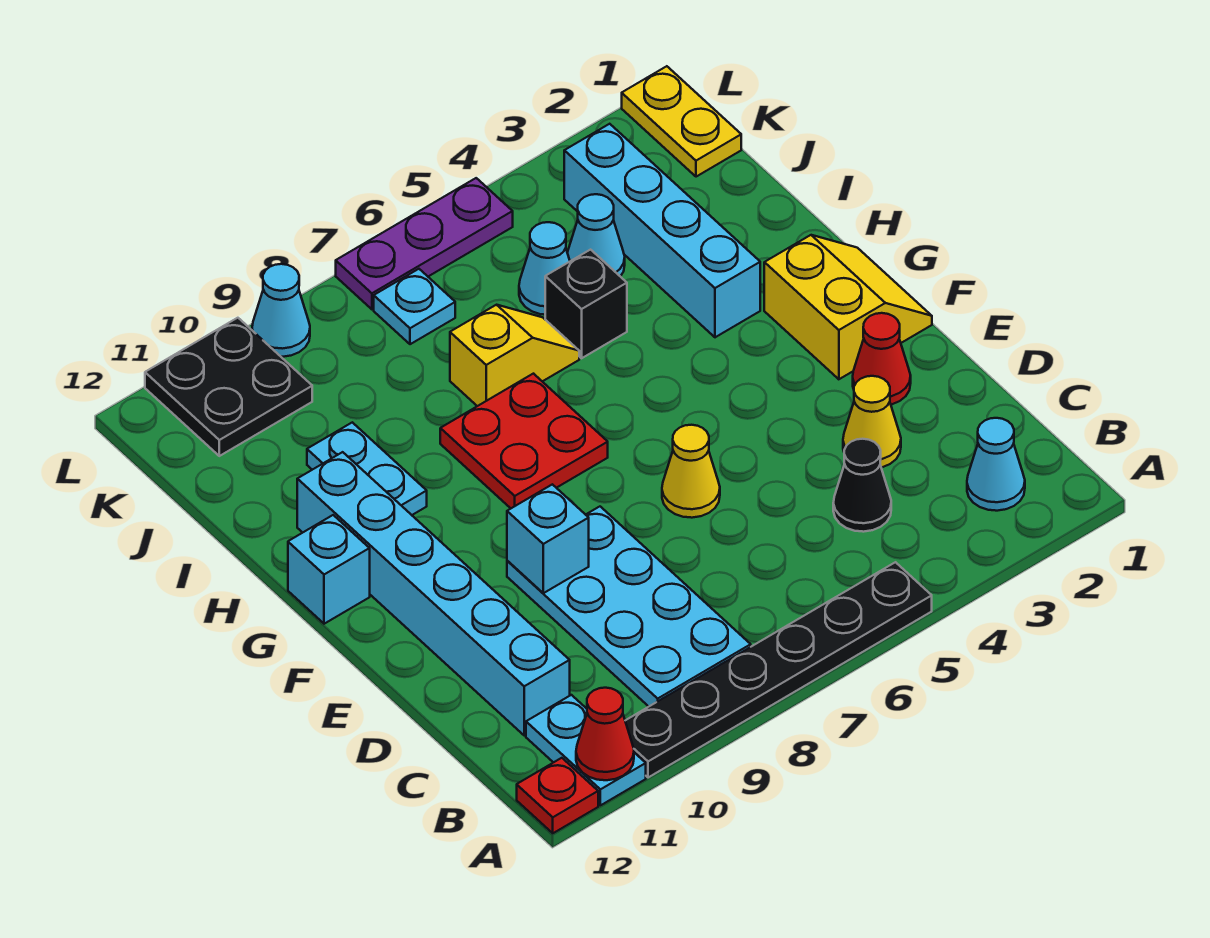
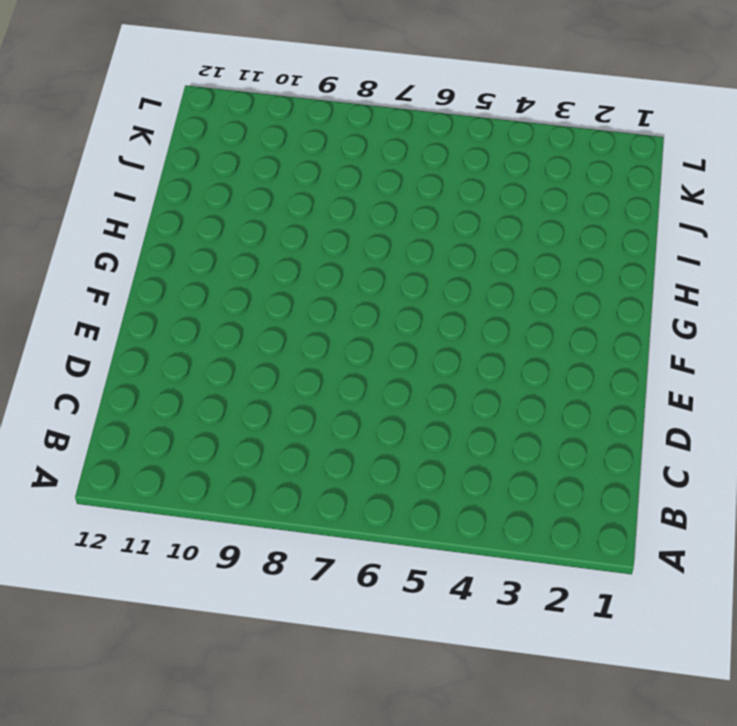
none -> black plate A5:A10 level 1
none -> cyan plate A11:B11 level 1
none -> red plate A12 level 1

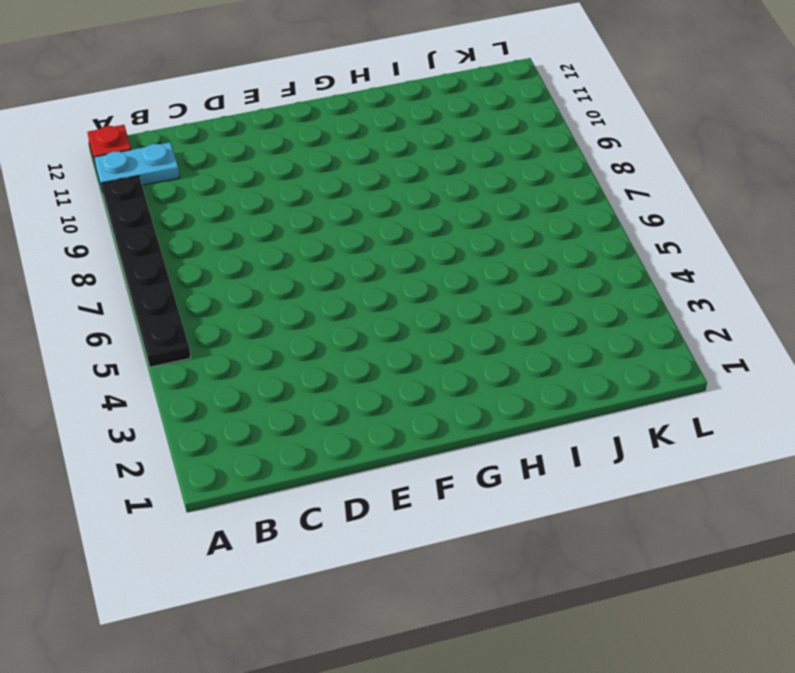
none -> cyan cone B2 level 1
none -> cyan plate B8:E9 level 1
none -> black cone C4 level 1

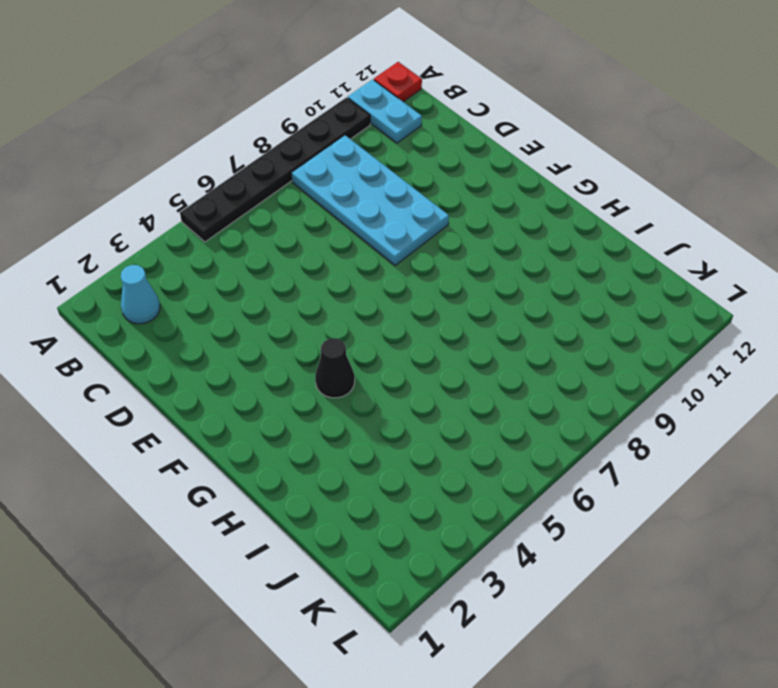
black cone G4 level 1 -> black cone C4 level 1
none -> cyan brick C11:H11 level 1
none -> yellow cone D3 level 1
none -> red cone E2 level 1

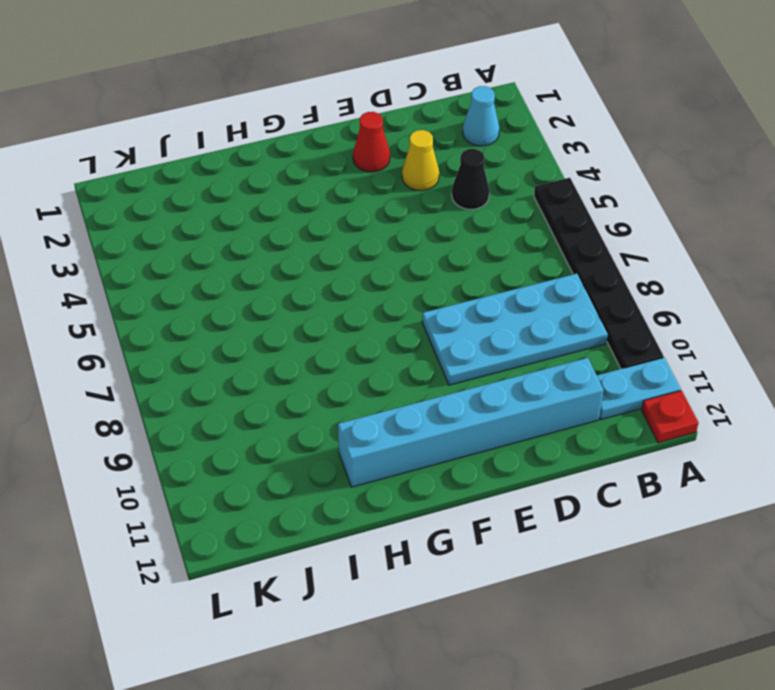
none -> yellow cone E6 level 1
none -> yellow slope F1:G2 level 1 top 2
none -> red plate G7:H8 level 1

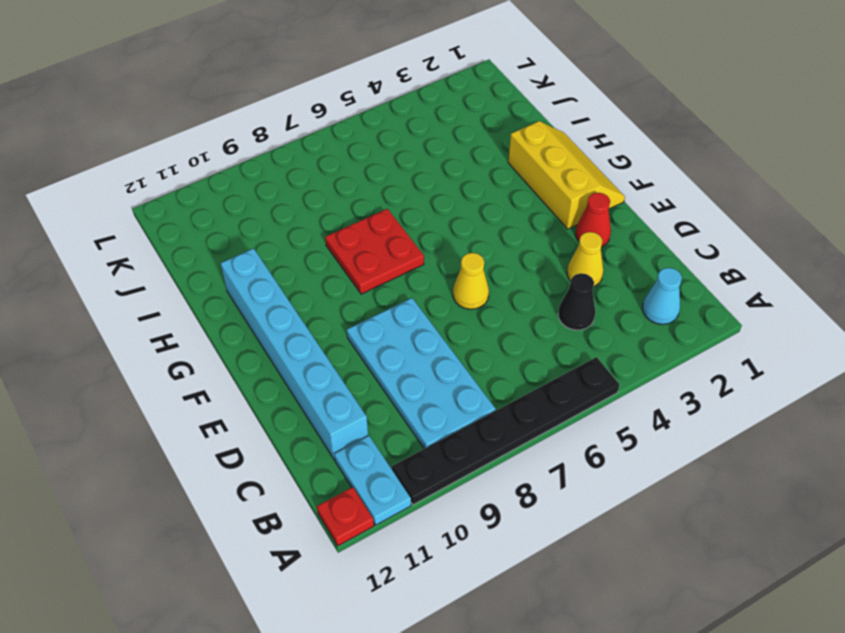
yellow slope F1:H2 level 1 top 2 -> yellow slope F1:G2 level 1 top 2
none -> cyan brick G12 level 1
none -> cyan brick H3:K3 level 1
none -> cyan plate H10:I10 level 1

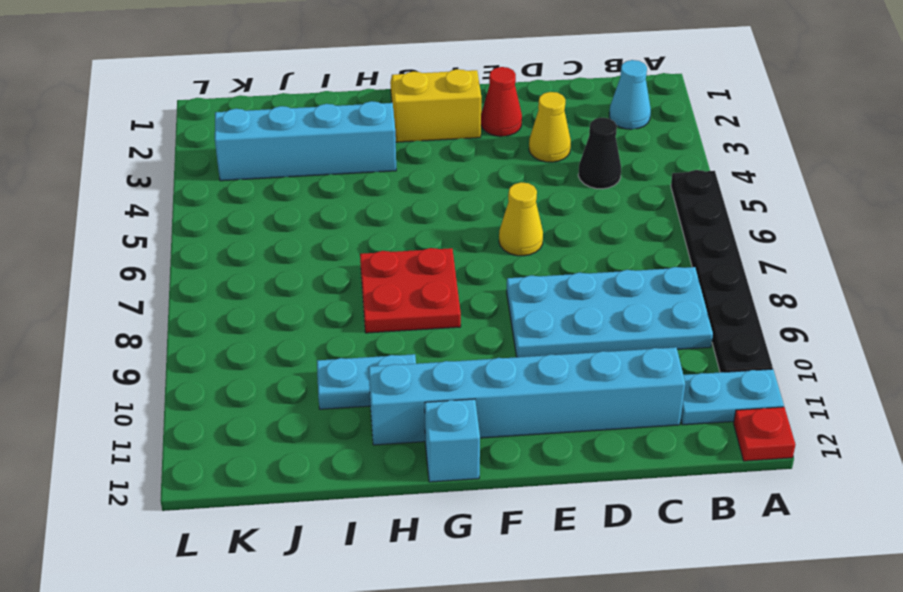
none -> black brick I5 level 1
none -> yellow slope I6:I7 level 1 top 7
none -> cyan cone J4 level 1

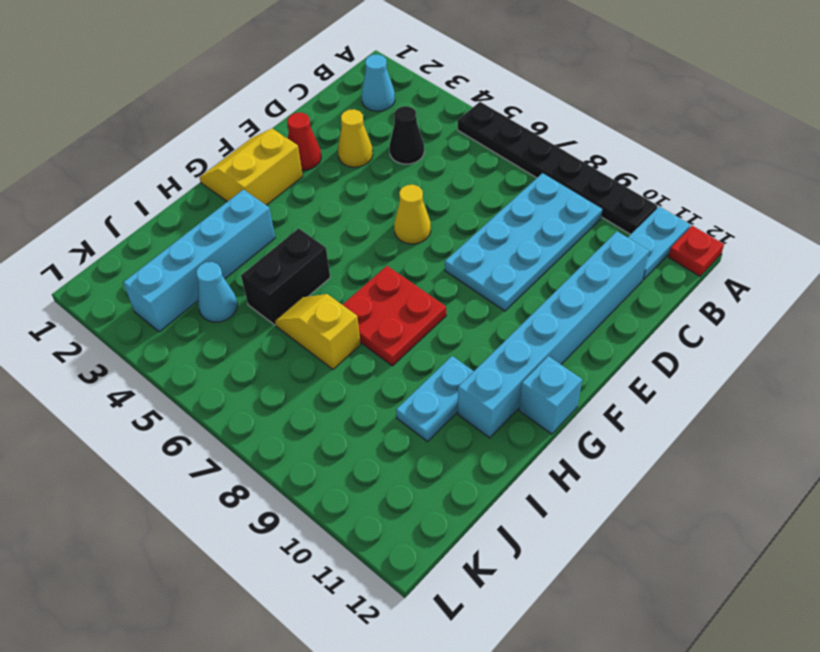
black brick H5:I5 level 1 -> black brick I5 level 1
none -> cyan cone J5 level 1
none -> yellow plate K1:L1 level 1
none -> cyan plate K7 level 1

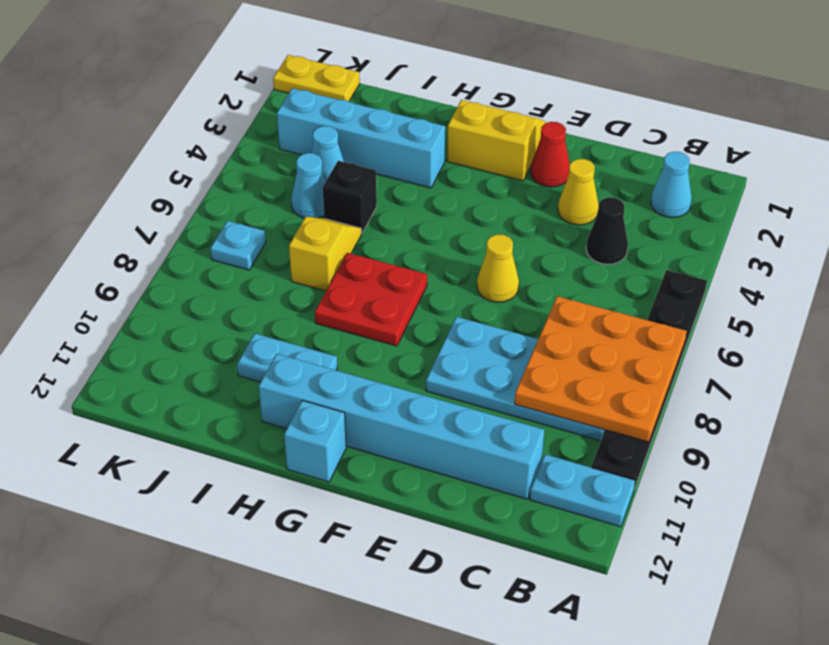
orange plate A7:C9 level 2 -> none
none -> red plate A12 level 1
none -> black plate K10:L11 level 1
none -> purple plate L5:L7 level 1

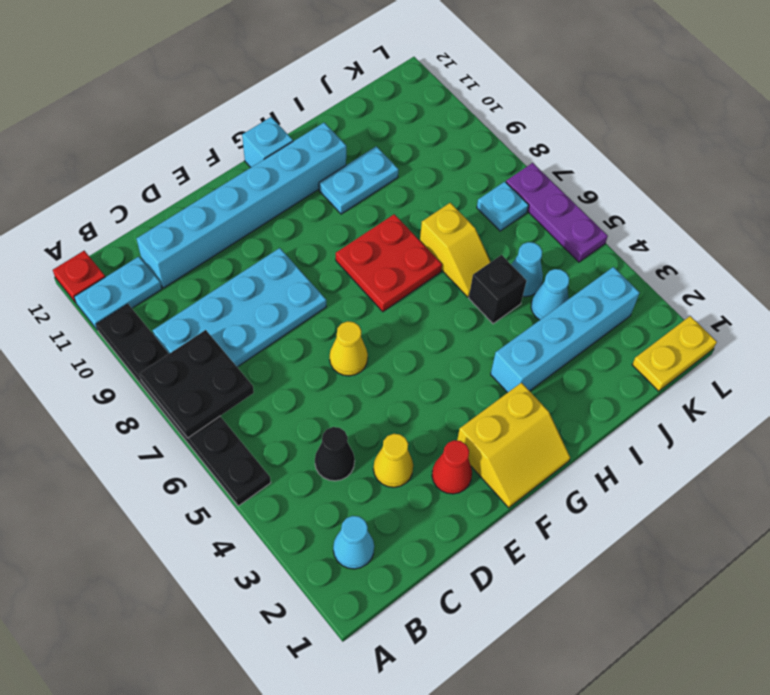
black plate A7:B8 level 2 -> black plate K10:L11 level 1
none -> cyan cone L9 level 1
none -> red cone A11 level 2
none -> cyan brick E9 level 2

